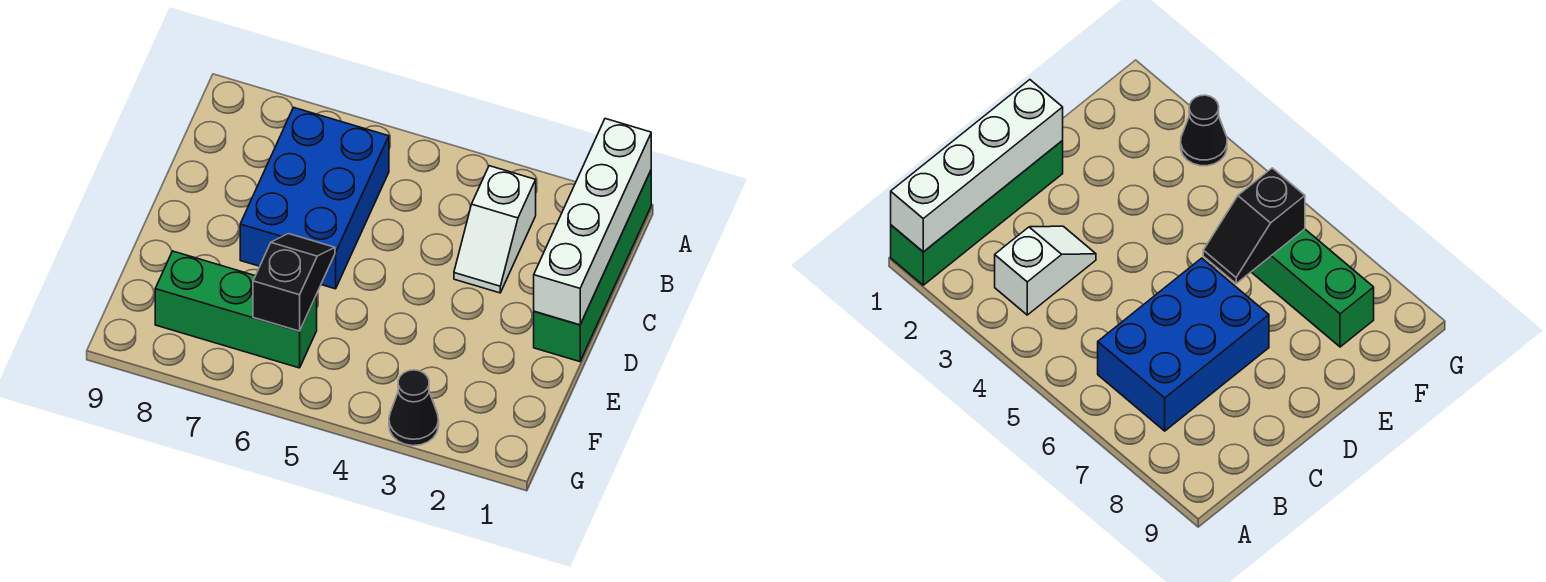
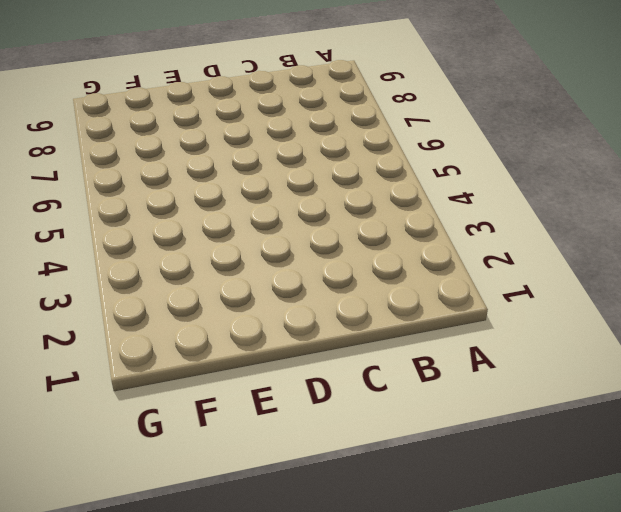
none -> green brick A1:D1 level 1
none -> white slope B3:C3 level 1 top B

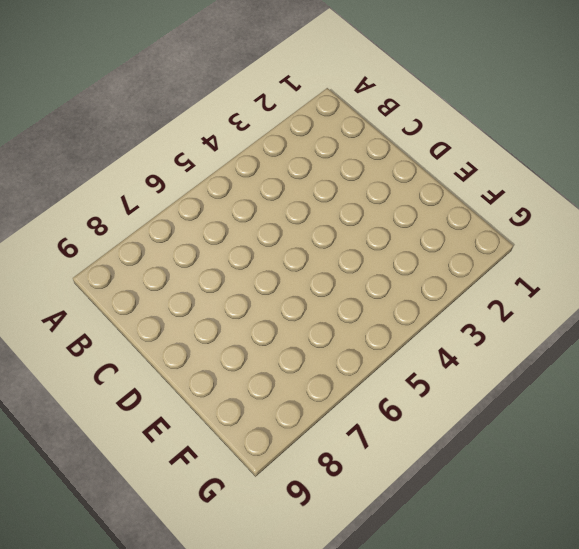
none -> green brick A1:D1 level 1
none -> white slope B3:C3 level 1 top B

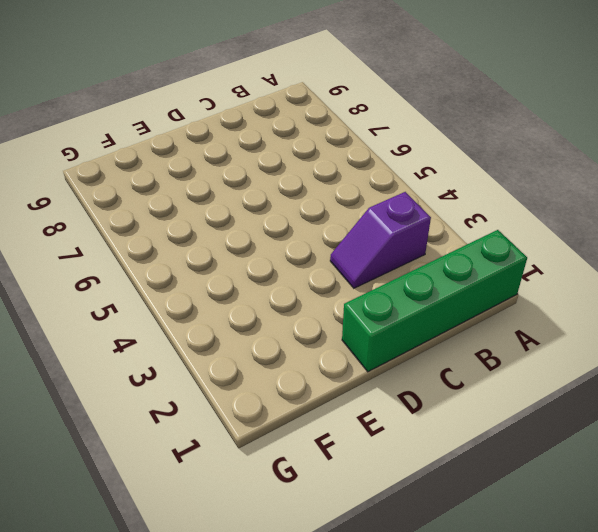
purple slope B3:C3 level 1 top B -> white slope B3:C3 level 1 top B
none -> blue brick B6:D7 level 1
none -> green brick F6:F8 level 1

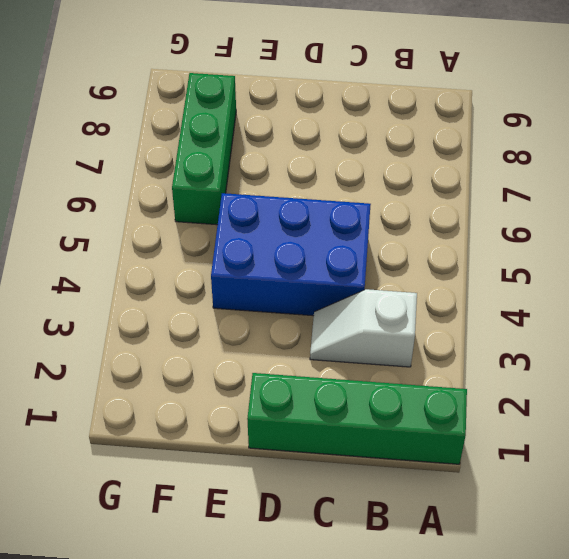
blue brick C4:E5 level 1 -> blue brick B6:D7 level 1
none -> black cone G3 level 1
none -> white brick A1:D1 level 2

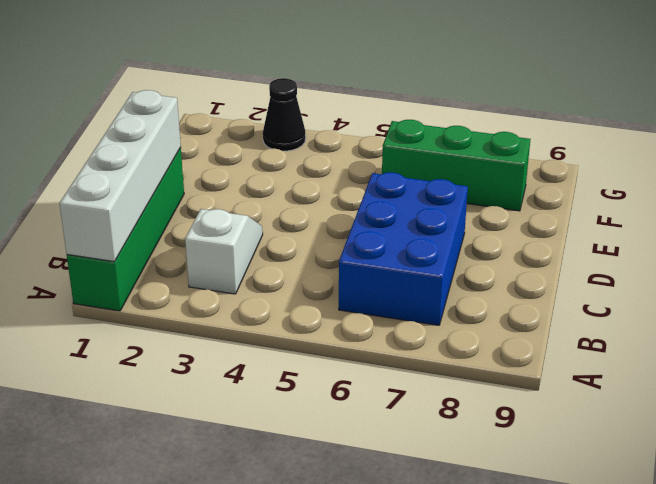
none -> black slope E6:F6 level 2 top F

